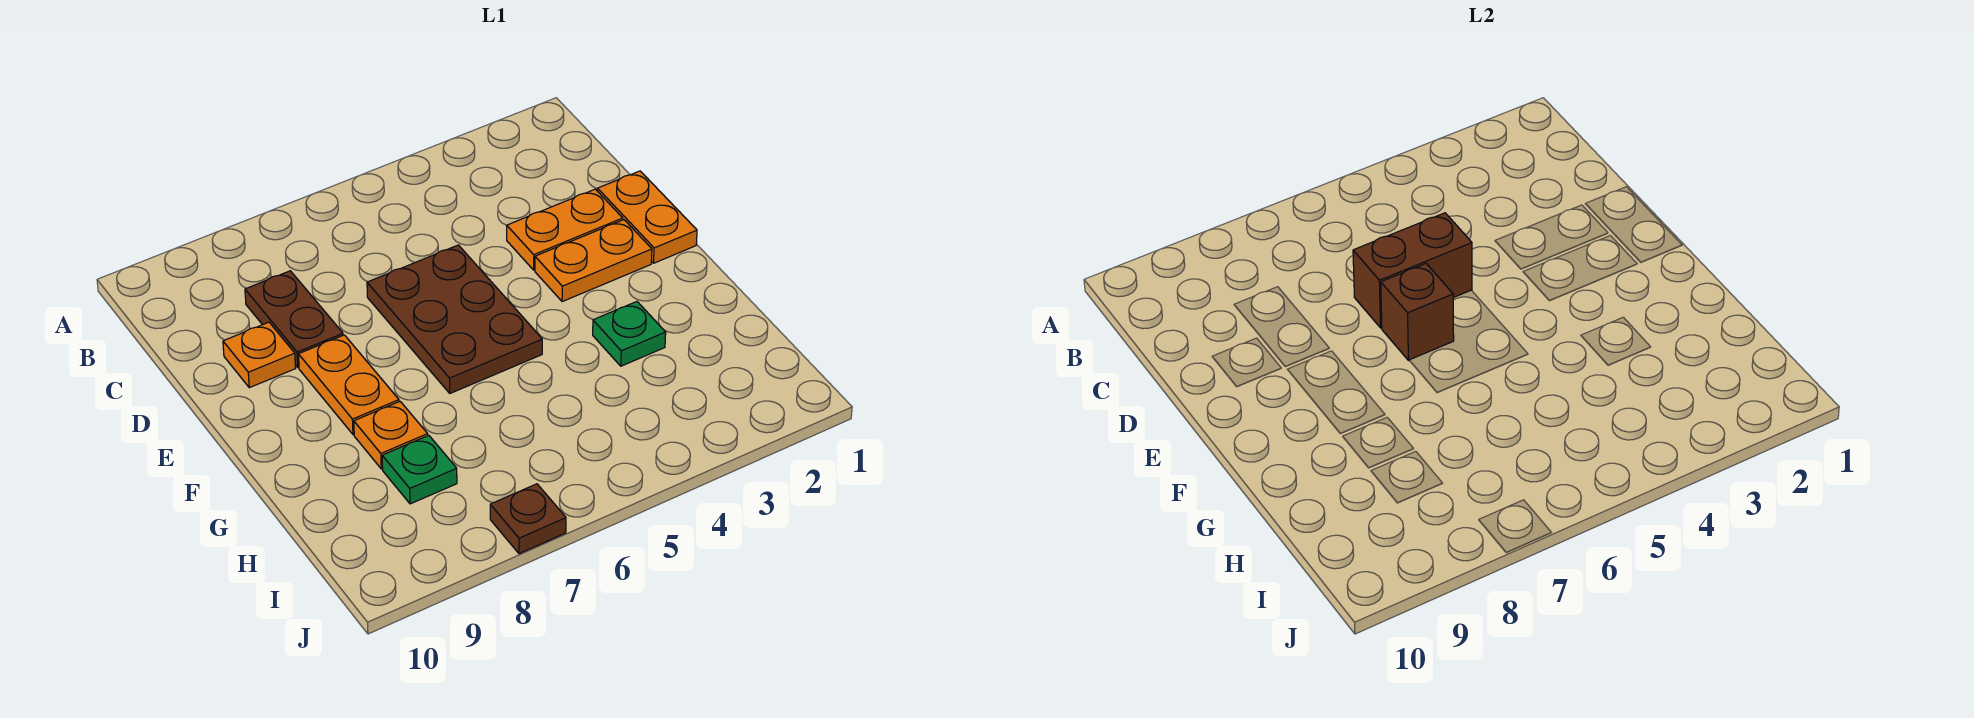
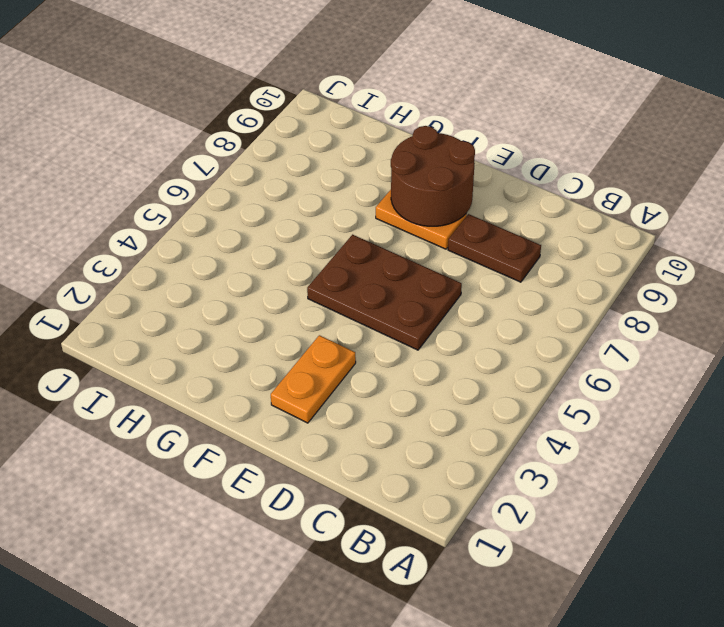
brown round brick E8:F9 level 2 -> none
none -> orange plate D1:E1 level 1
none -> orange plate D2:D3 level 1
none -> orange plate D9 level 1

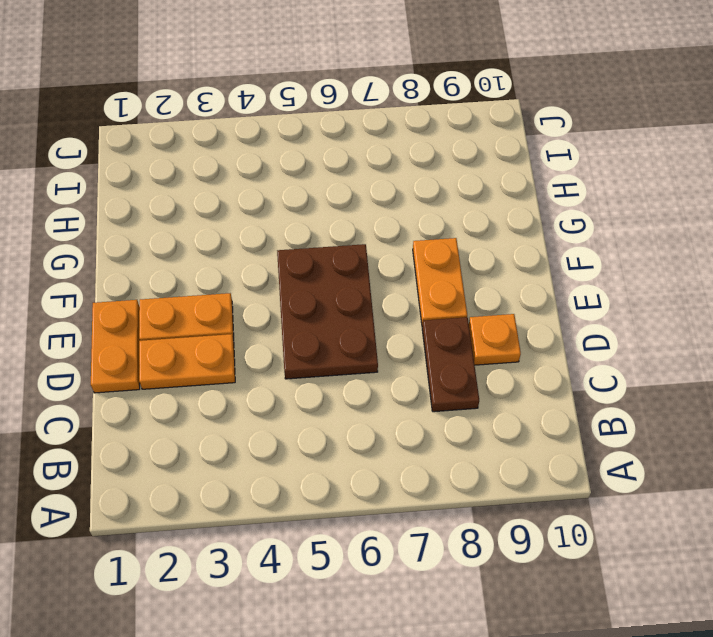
none -> green plate G3 level 1
none -> orange plate G8 level 1
none -> green plate H8 level 1

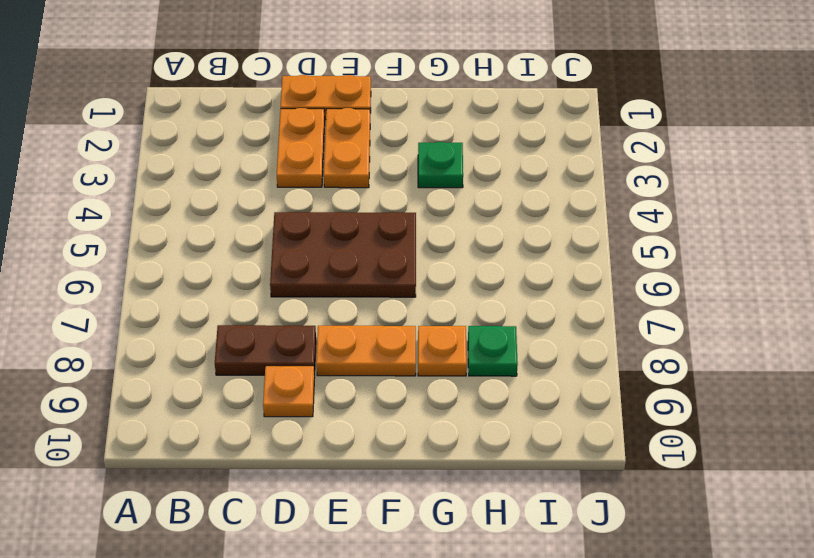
none -> brown plate J7 level 1
none -> brown brick D5:D6 level 2
none -> brown brick E6 level 2

